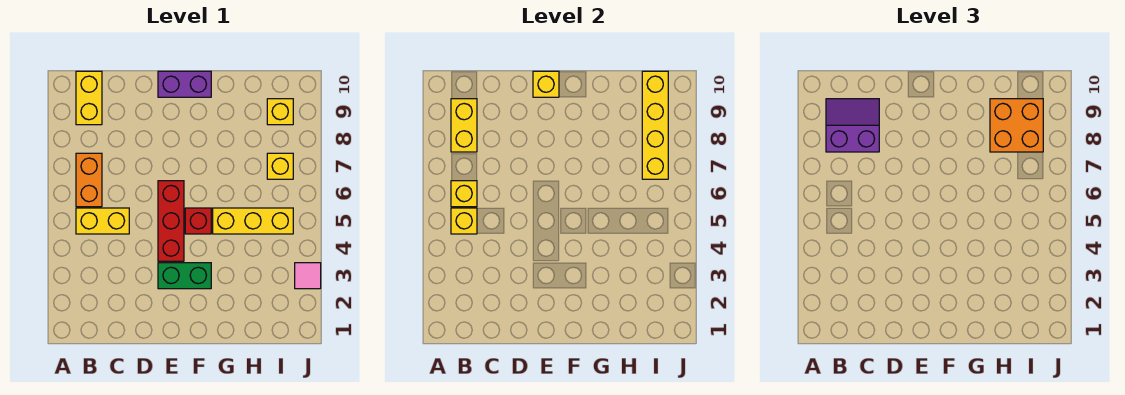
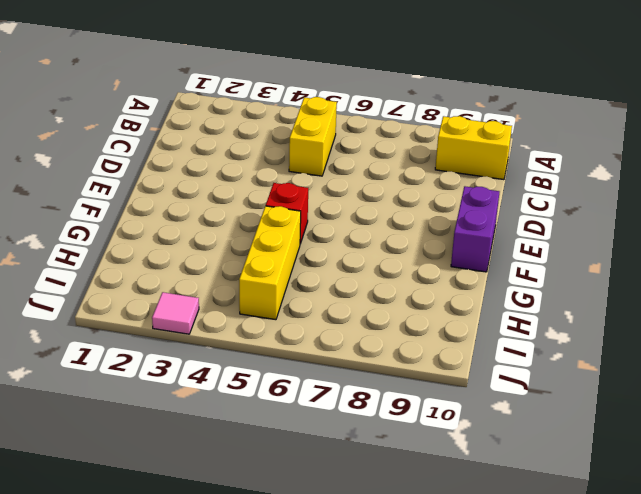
none -> orange brick B6:B7 level 1
none -> green brick E3:F3 level 1
none -> red brick E4:E6 level 1

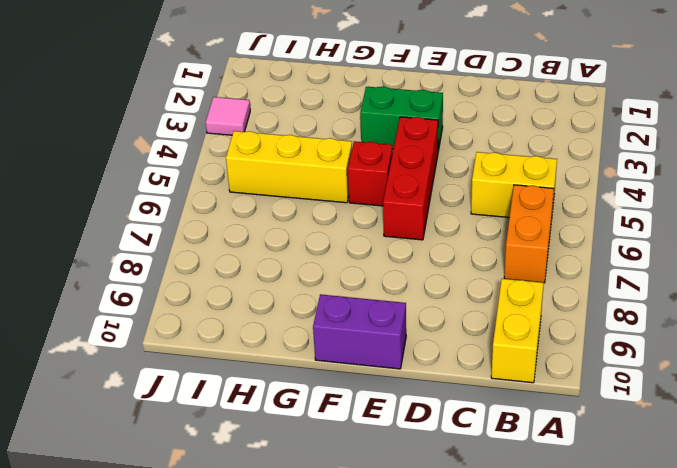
none -> yellow brick I7 level 1
none -> yellow brick I9 level 1
none -> yellow brick B5 level 2

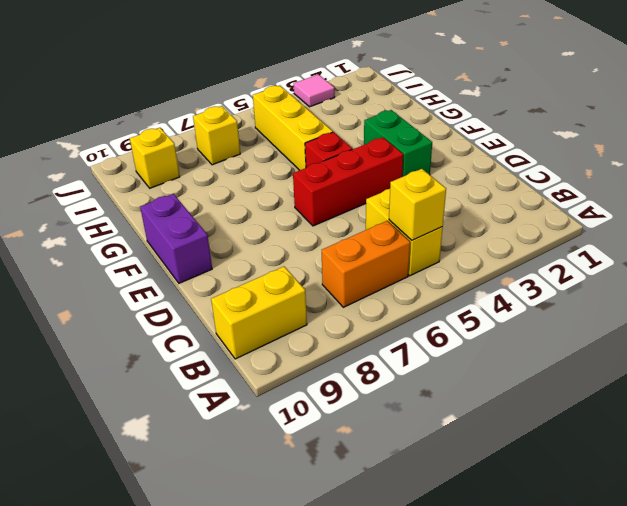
none -> yellow brick B6 level 2
none -> yellow brick B8:B9 level 2
none -> yellow brick E10 level 2

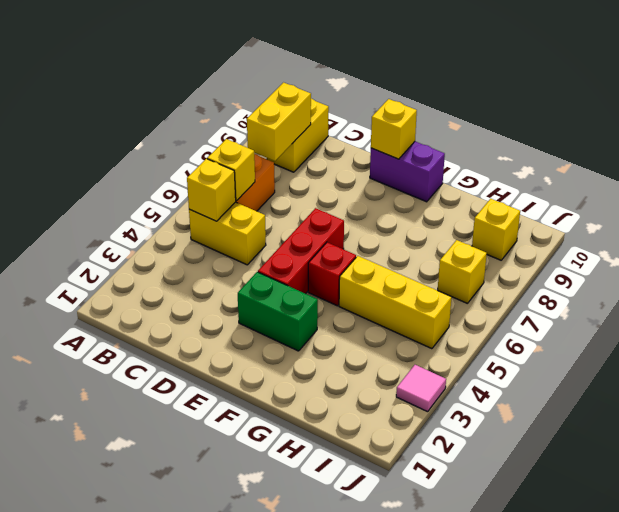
none -> yellow brick I7:I10 level 2
none -> purple slope B8:C9 level 3 top 8
none -> orange brick H8:I9 level 3

